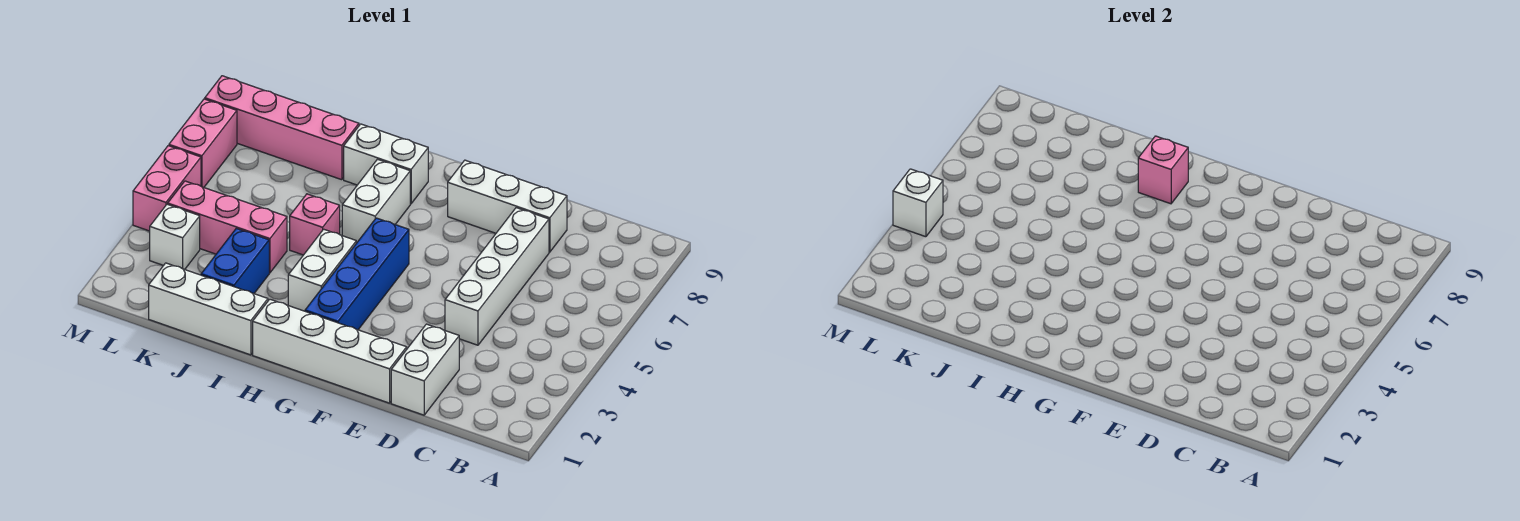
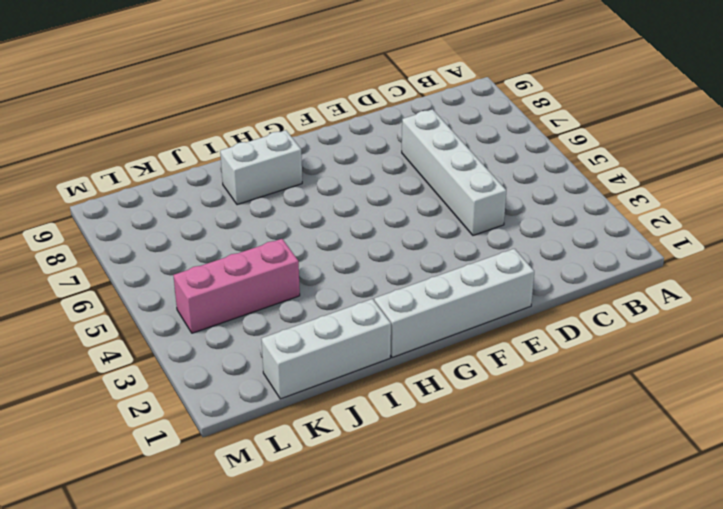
none -> white brick D1:D2 level 1
none -> white brick D8:F8 level 1
none -> blue brick G2:G5 level 1

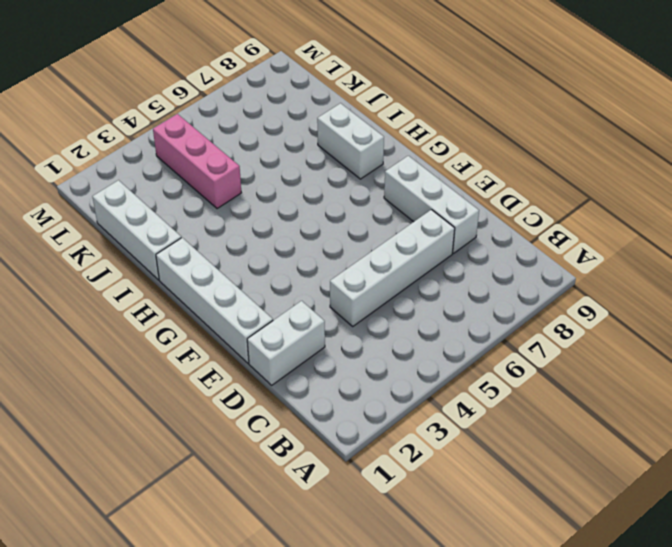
none -> blue brick G2:G5 level 1
none -> white brick H3:H4 level 1
none -> white brick H6:H7 level 1

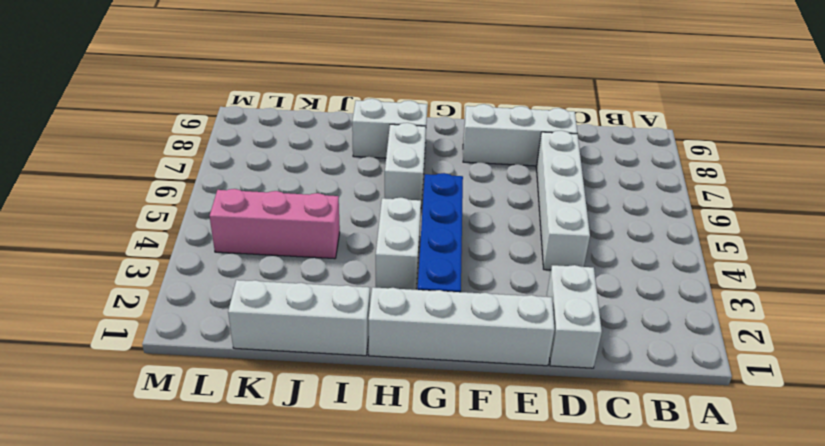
none -> pink brick I5 level 1
none -> blue brick J2:J3 level 1
none -> pink brick J8:M8 level 1

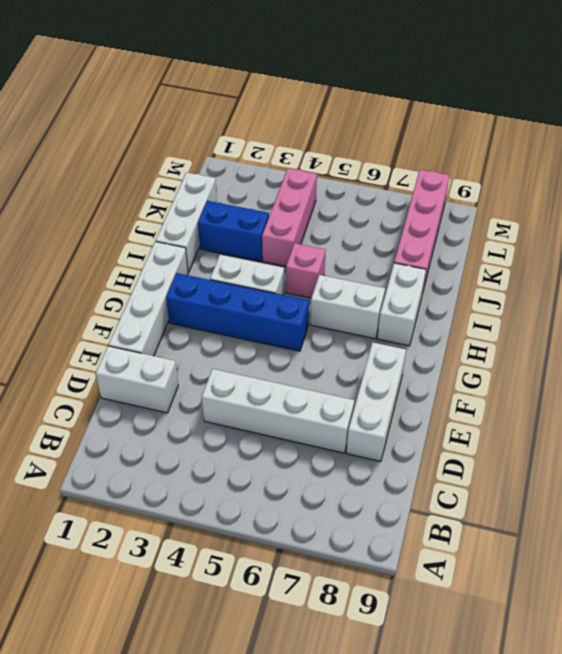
none -> white brick L3 level 1
none -> pink brick M4:M5 level 1
none -> pink brick M6:M7 level 1

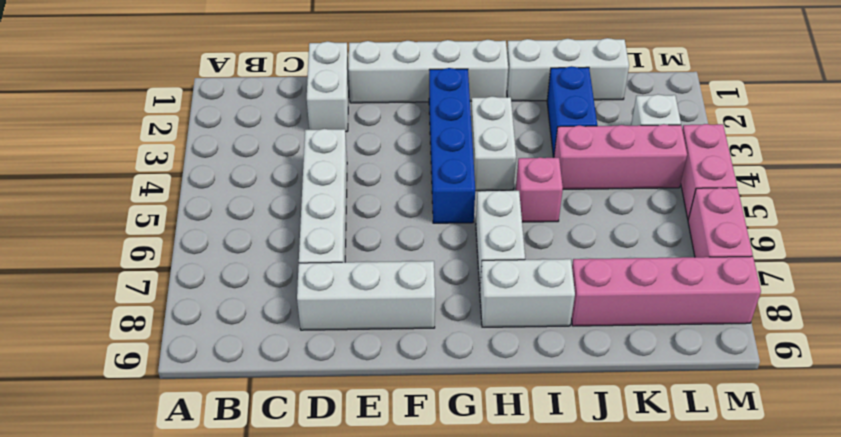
none -> pink brick H8 level 2
none -> white brick M4 level 2

